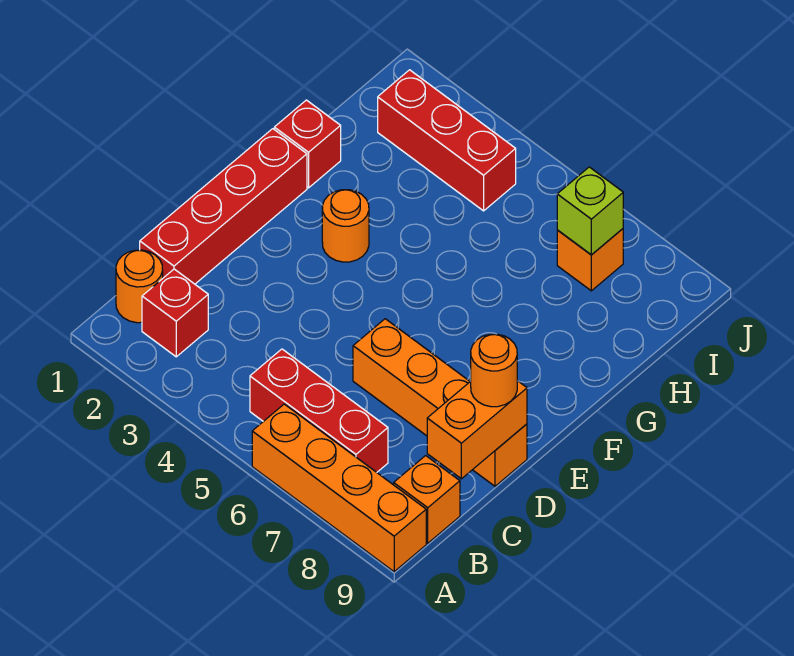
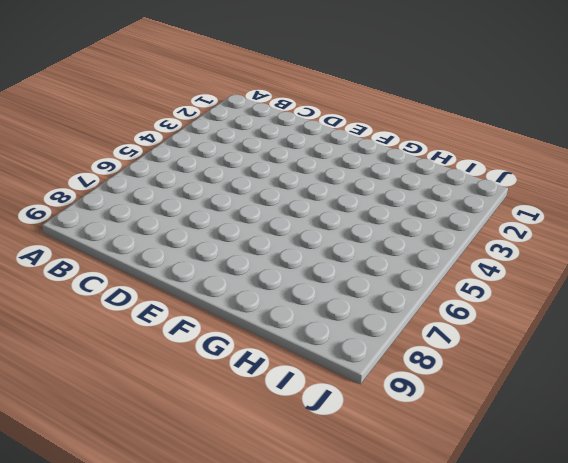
none -> orange brick A6:A9 level 1
none -> orange round brick B1 level 1
none -> red brick B2 level 1

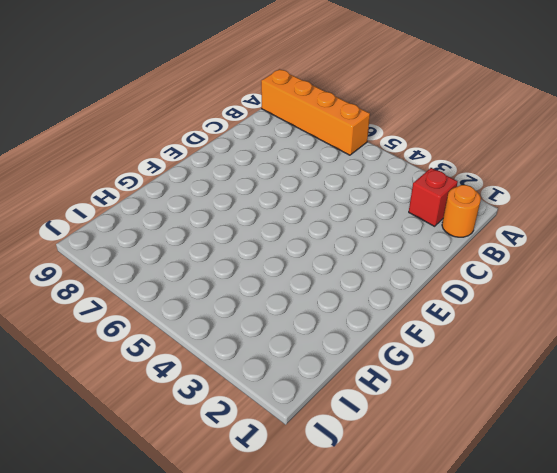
none -> red brick B5:B7 level 1
none -> orange brick B9 level 1
none -> red brick C1:F1 level 1

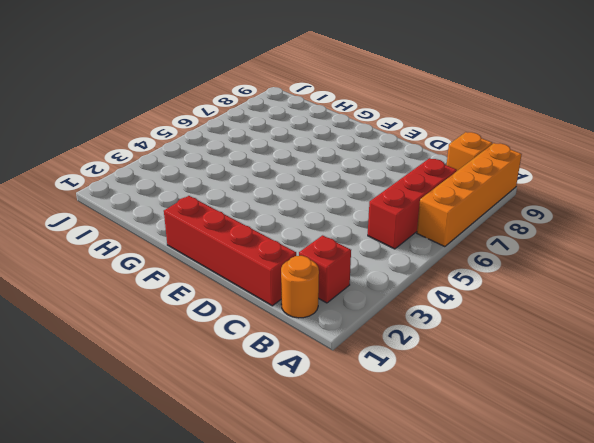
none -> orange brick D6:D9 level 1
none -> orange round brick F3 level 1
none -> red brick G1 level 1

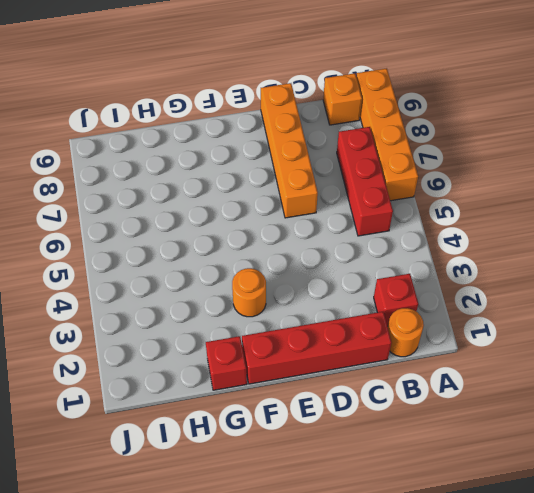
none -> red brick I2:I4 level 1
none -> orange brick I7 level 1
none -> orange brick C9:D9 level 2

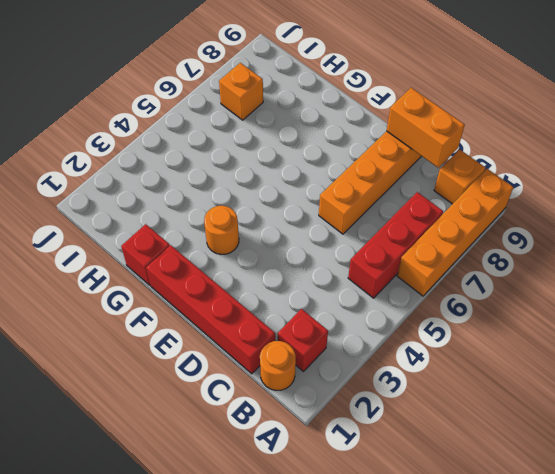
none -> red brick I2:I4 level 1
none -> lime brick I7 level 2
none -> orange round brick D9 level 3

